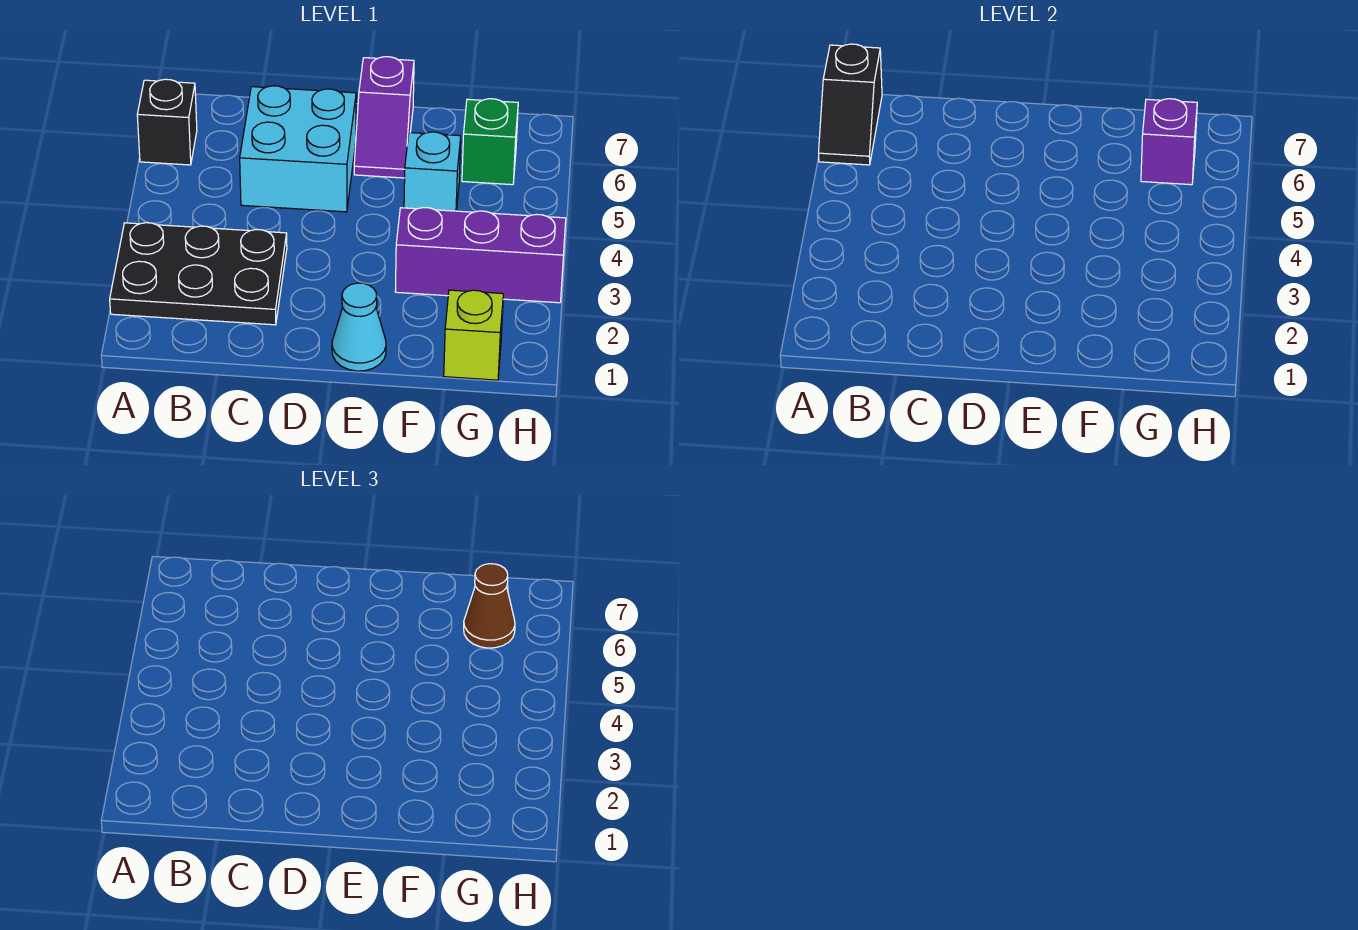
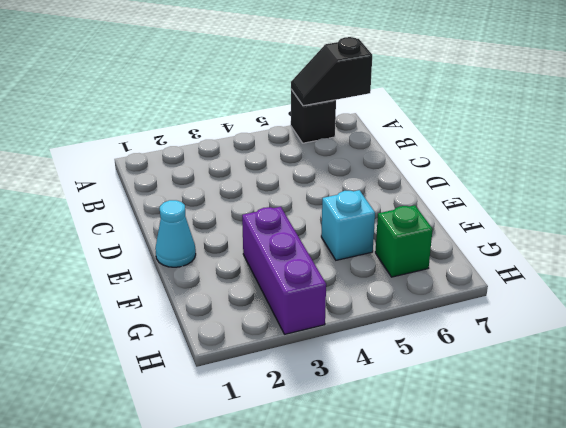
none -> black plate A2:C3 level 1
none -> cyan brick C5:D6 level 1
none -> purple slope E6:E7 level 1 top 7

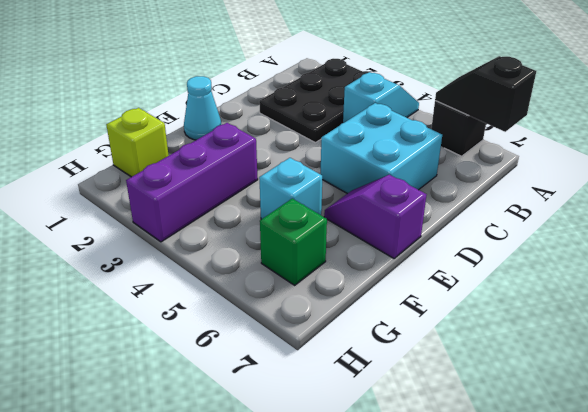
cyan slope A4:B4 level 1 top B -> none
none -> purple brick G6 level 2
none -> brown cone G6 level 3

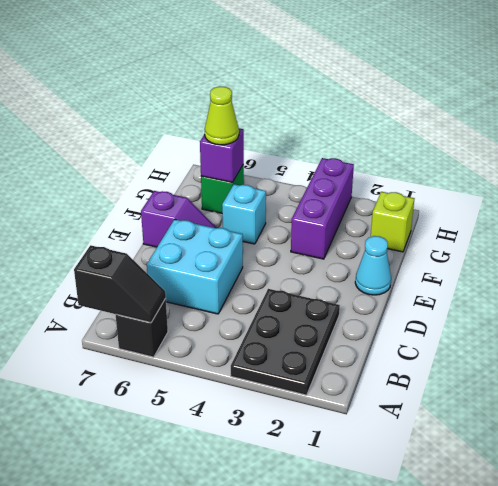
lime cone G6 level 3 -> brown cone G6 level 3

